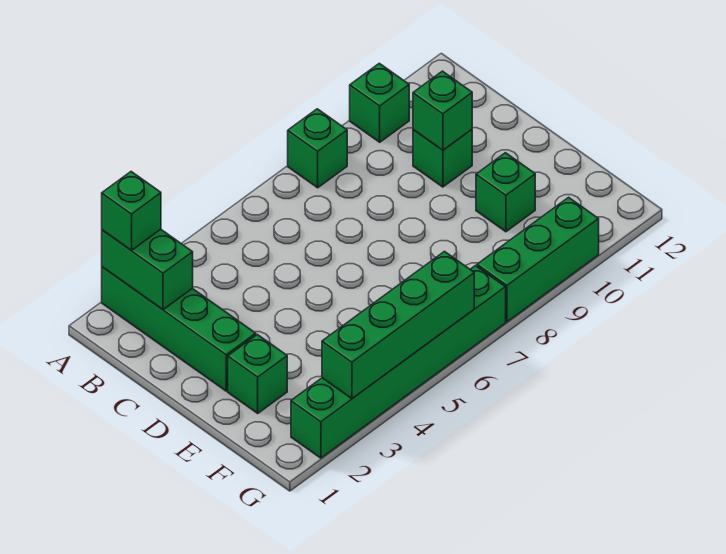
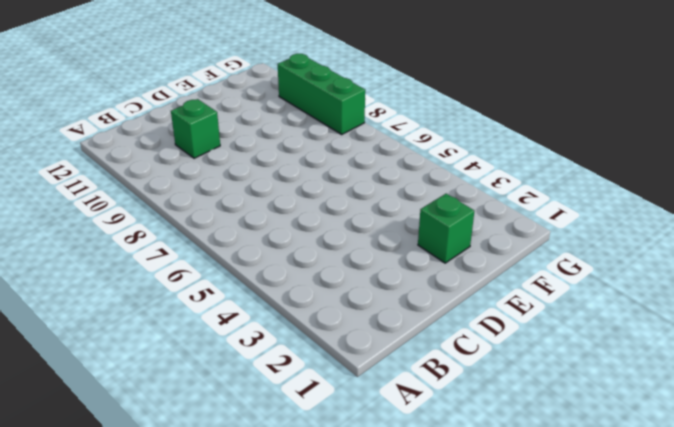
none -> green brick A2:D2 level 1
none -> green brick A8 level 1
none -> green brick A10 level 1

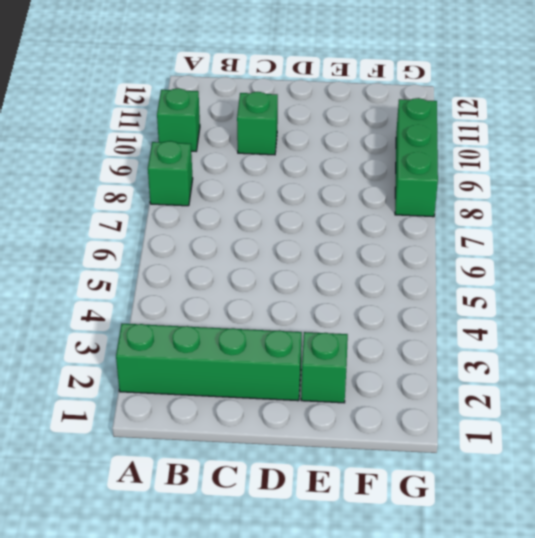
none -> green brick E10 level 1
none -> green brick G2:G7 level 1
none -> green brick A2:B2 level 2

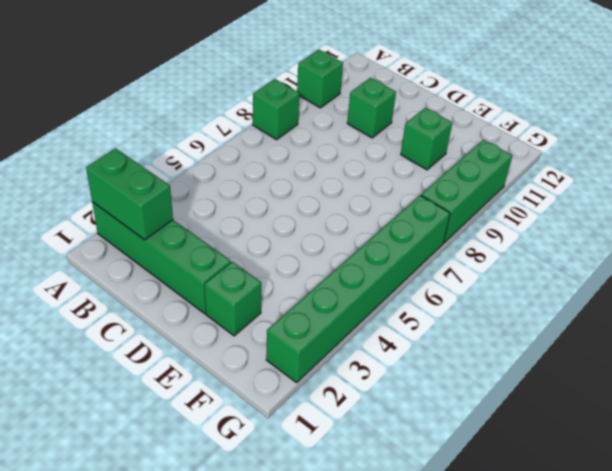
none -> green brick C10 level 2
none -> green brick G3:G6 level 2
none -> green brick A2 level 3

